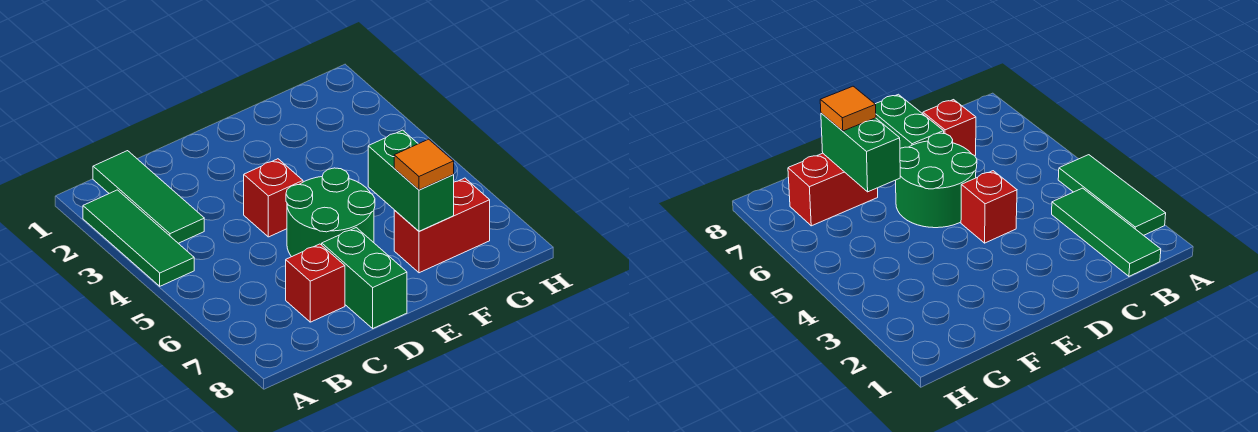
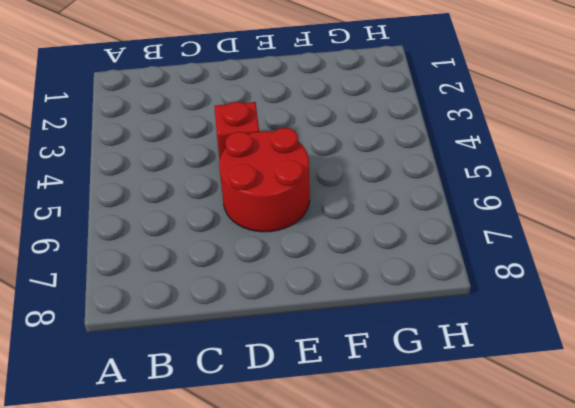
red round brick D5:E6 level 1 -> green round brick D5:E6 level 1
none -> green tile A2:A4 level 1
none -> green tile B1:B3 level 1

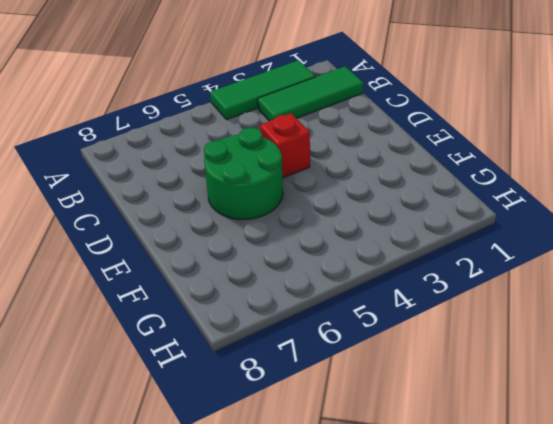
none -> red brick C7 level 1
none -> green brick D7:D8 level 1

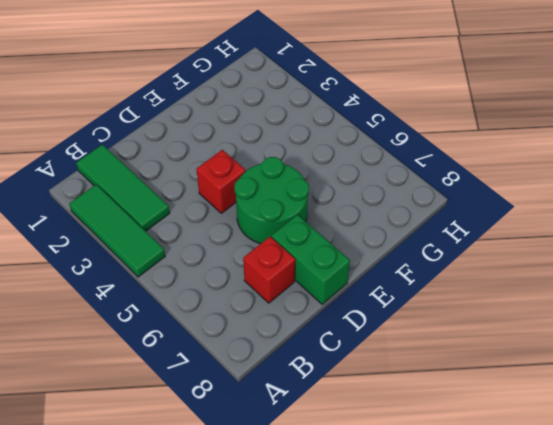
none -> red brick F7:G7 level 1
none -> green brick F6:F7 level 2

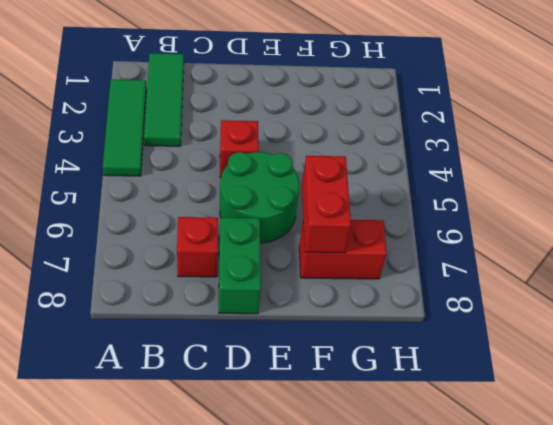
red brick F6:F7 level 2 -> green brick F6:F7 level 2
none -> orange tile F7 level 3

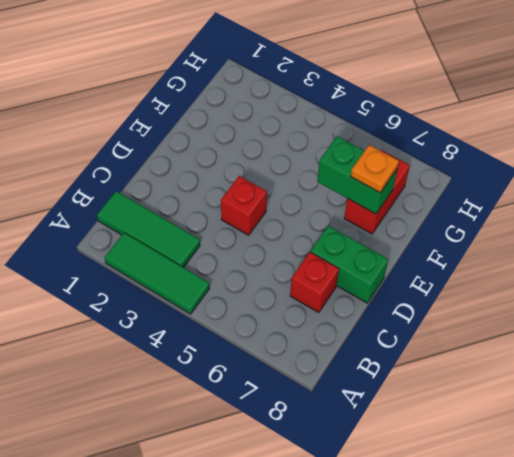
orange plate F7 level 3 -> orange tile F7 level 3
none -> green round brick D5:E6 level 1

